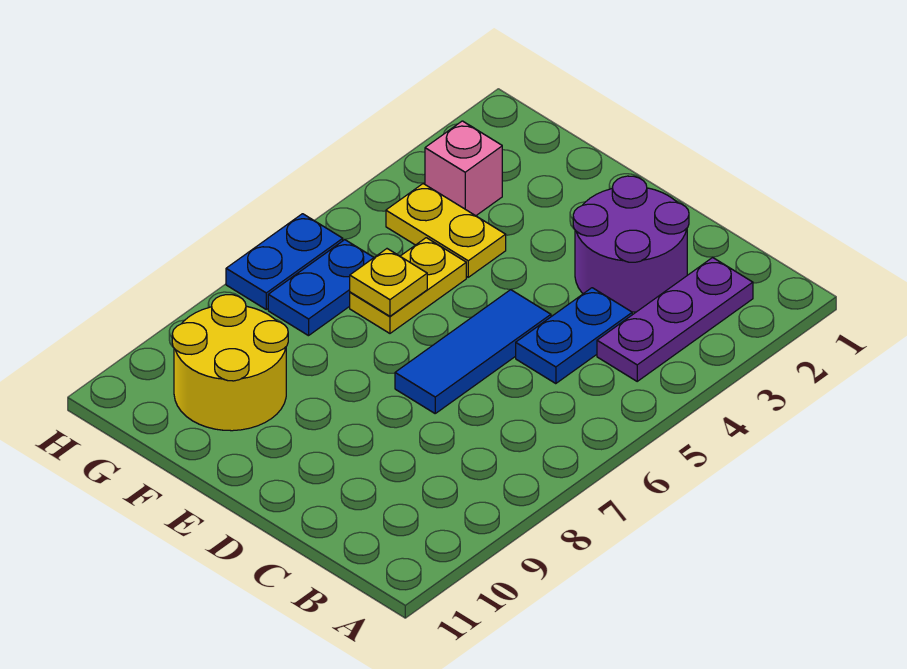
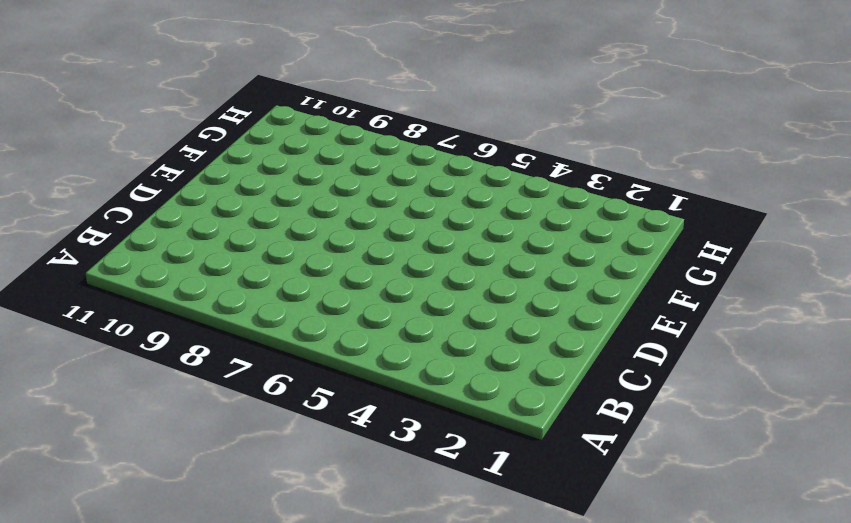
none -> purple plate B2:B4 level 1
none -> purple round brick C2:D3 level 1

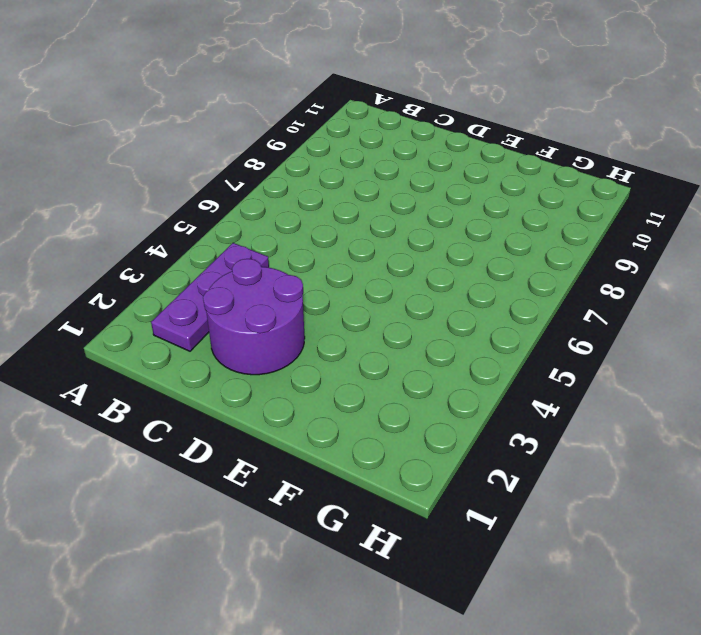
none -> blue plate C4:C5 level 1
none -> blue tile D5:D7 level 1

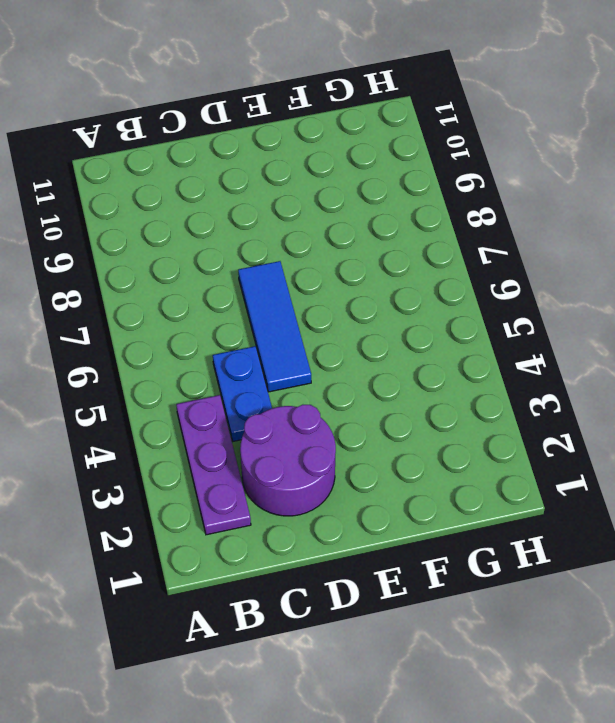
none -> yellow plate F4:G4 level 1
none -> yellow plate F5:F6 level 1

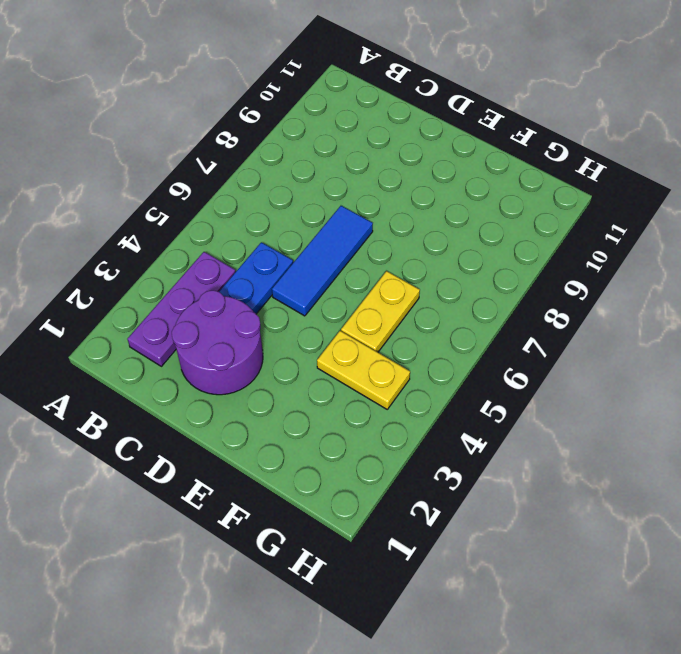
none -> yellow round brick F9:G10 level 1
none -> pink brick G3 level 1

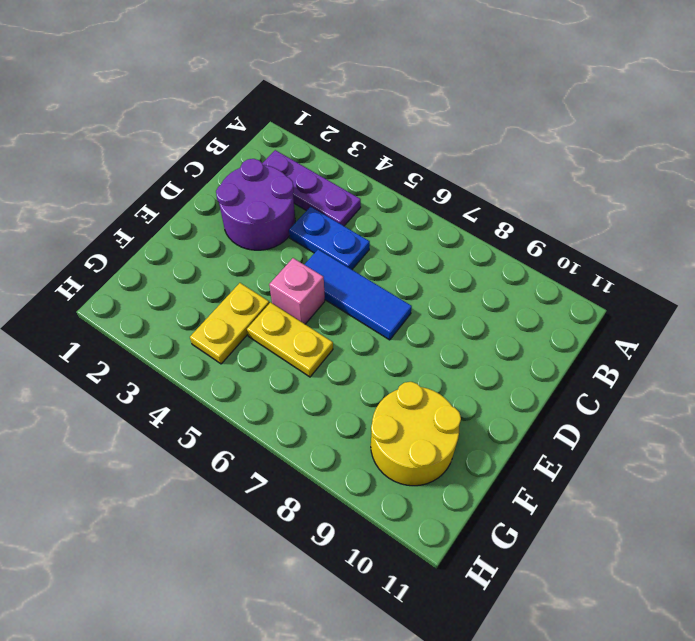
pink brick E5 level 1 -> pink brick G3 level 1
none -> blue plate G6:G7 level 1
none -> blue plate H6:H7 level 1

